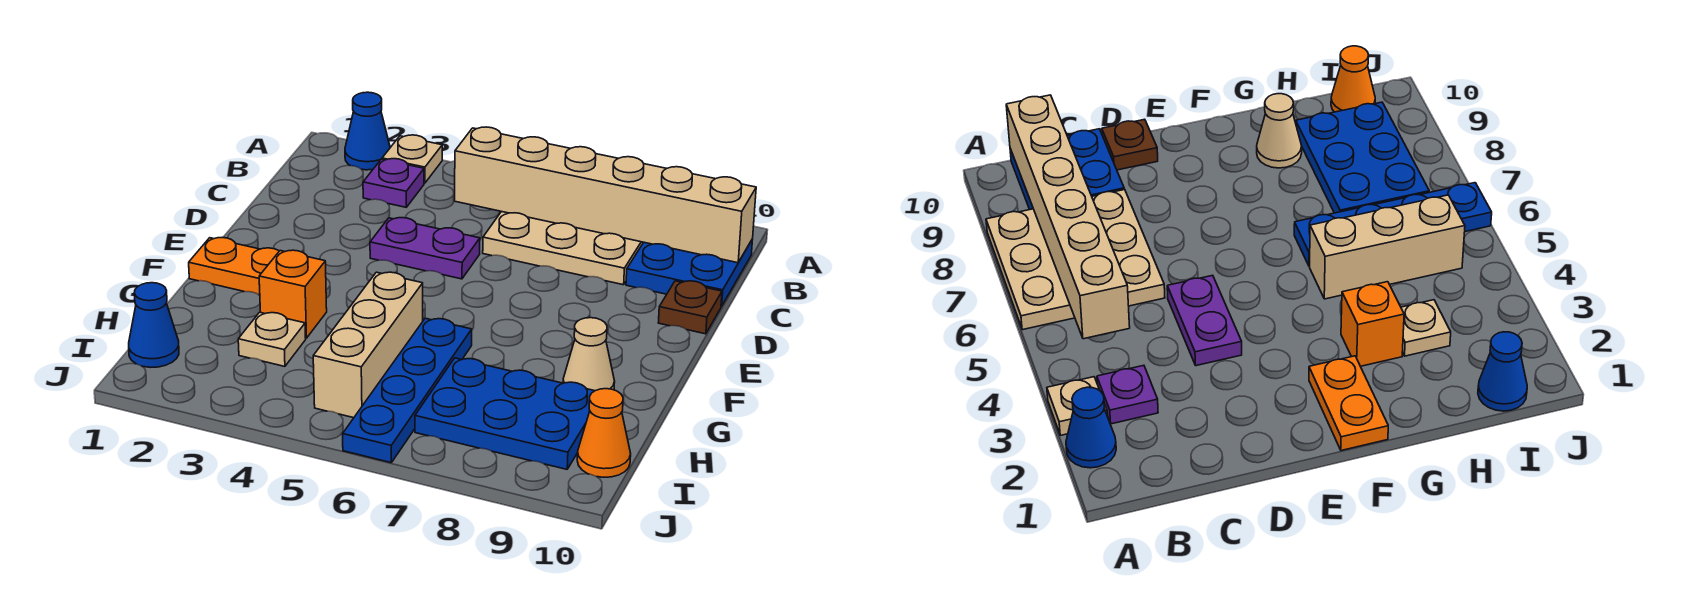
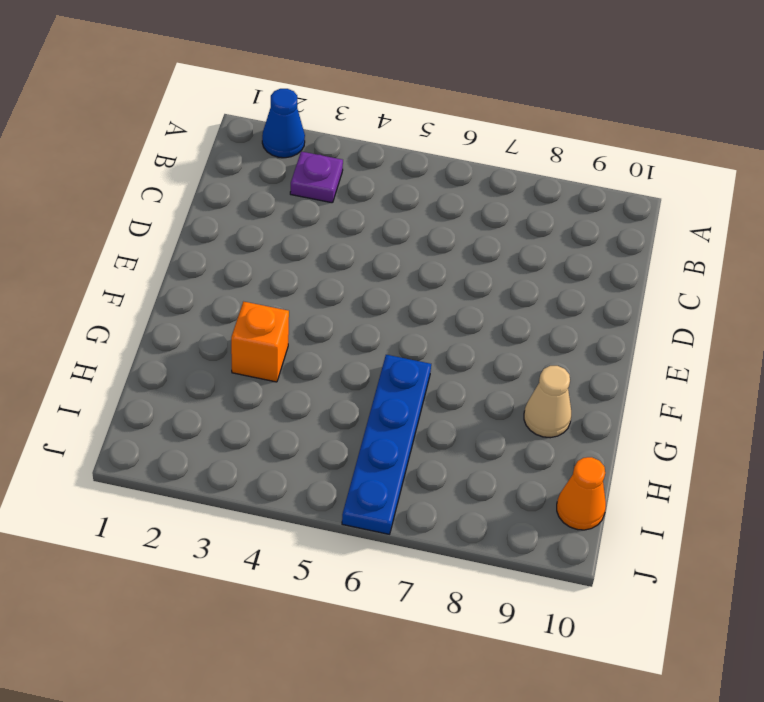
none -> tan plate A3 level 1
none -> tan plate A6:C8 level 1
none -> blue plate B9:C10 level 1

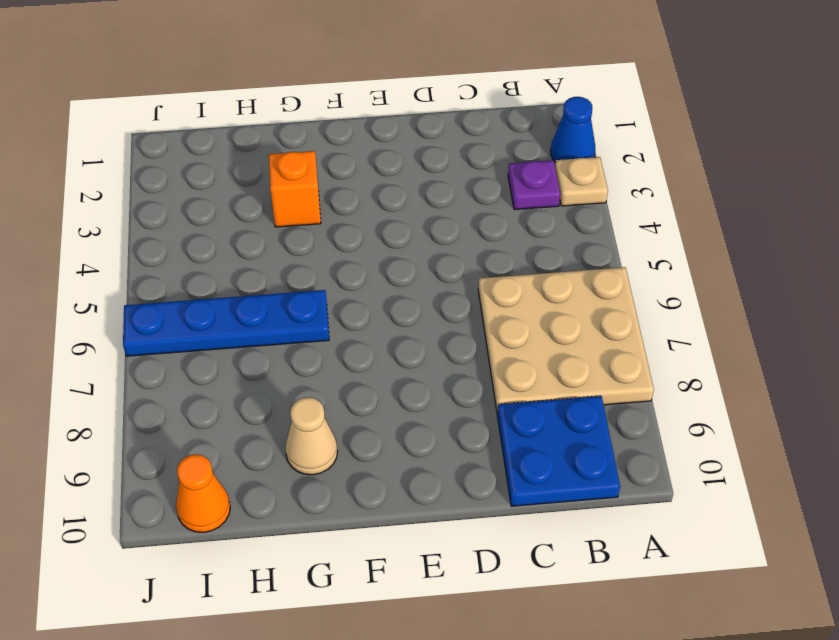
none -> purple plate D4:D5 level 1
none -> brown plate D10 level 1
none -> orange plate F1:F2 level 1

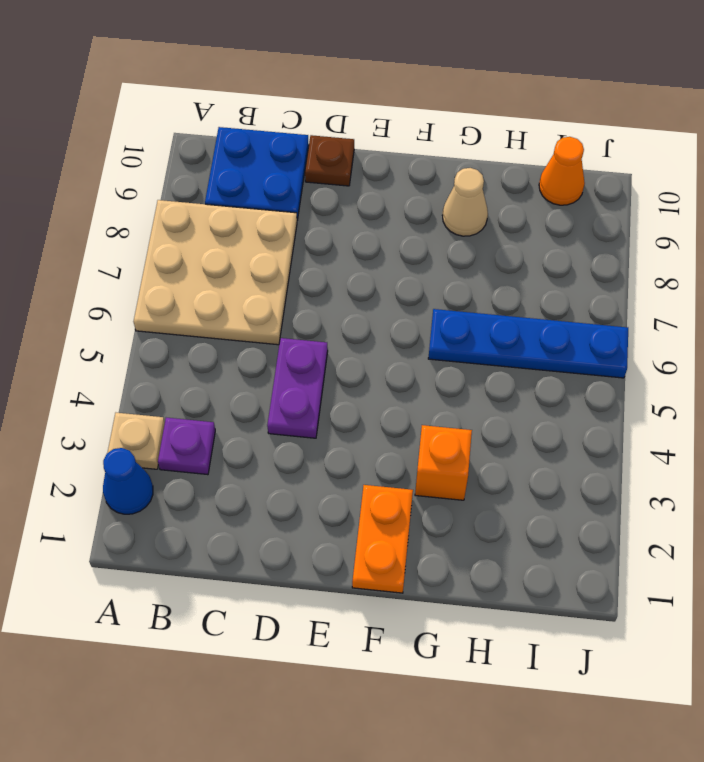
none -> tan brick G5:I5 level 1
none -> tan plate H3 level 1
none -> blue plate H7:I9 level 1

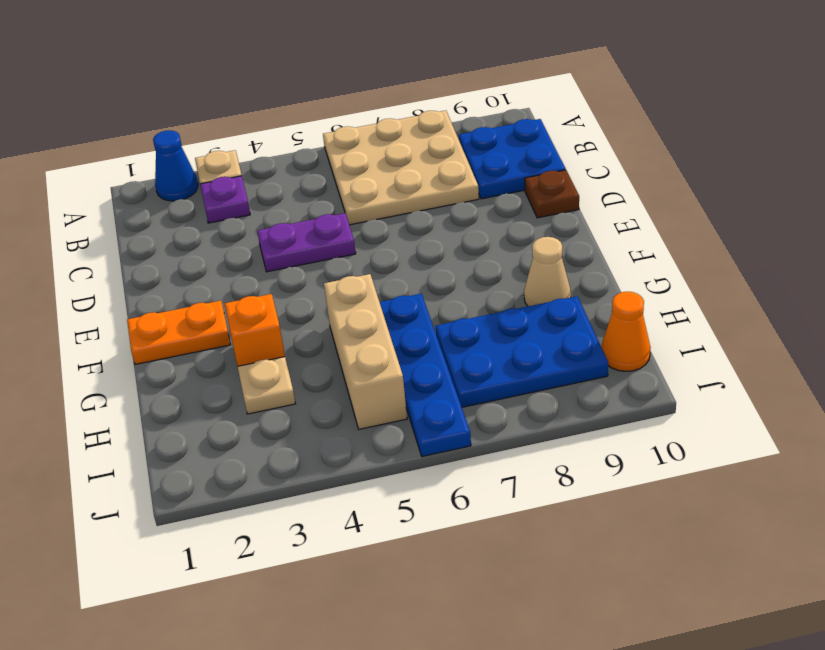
none -> blue cone I1 level 1
none -> tan brick B5:B10 level 2

